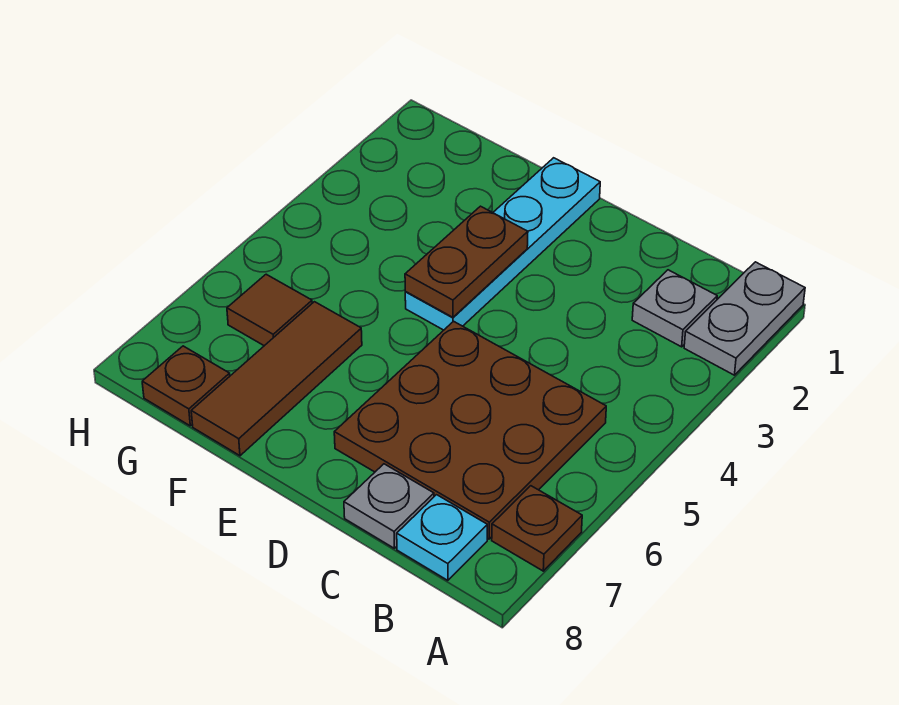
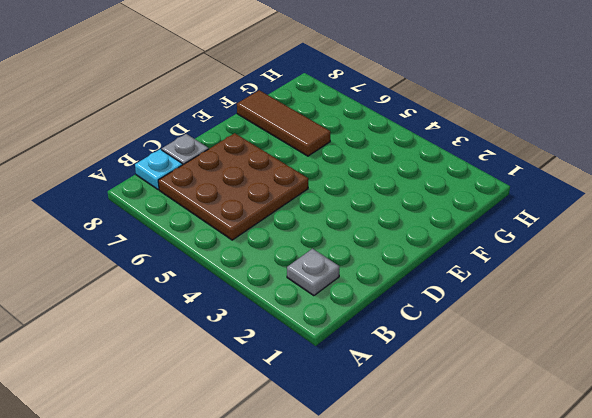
none -> grey plate A1:A2 level 1
none -> brown plate A7 level 1

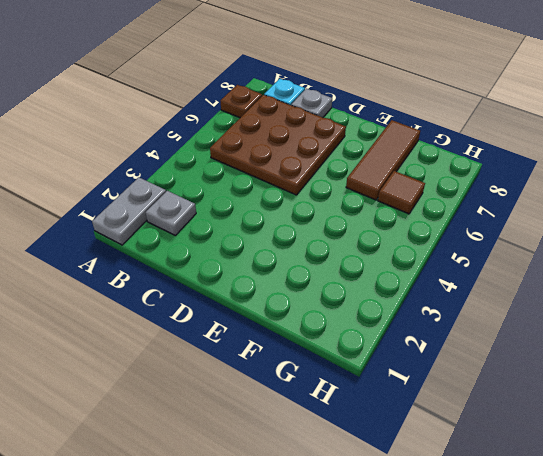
none -> cyan plate E1:E4 level 1
none -> brown plate G8 level 1

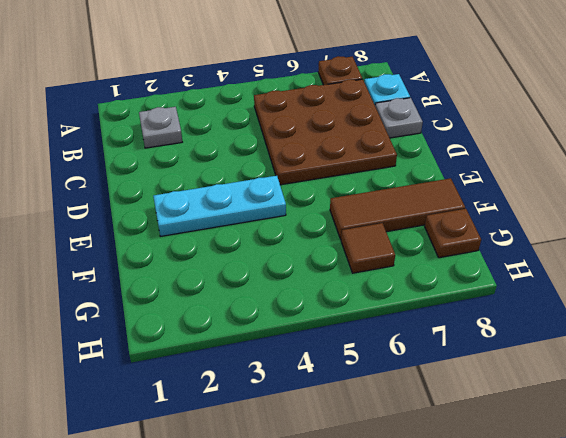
cyan plate E2:E4 level 1 -> cyan plate E1:E4 level 1
none -> grey plate A1:A2 level 1
none -> brown plate E3:E4 level 2

